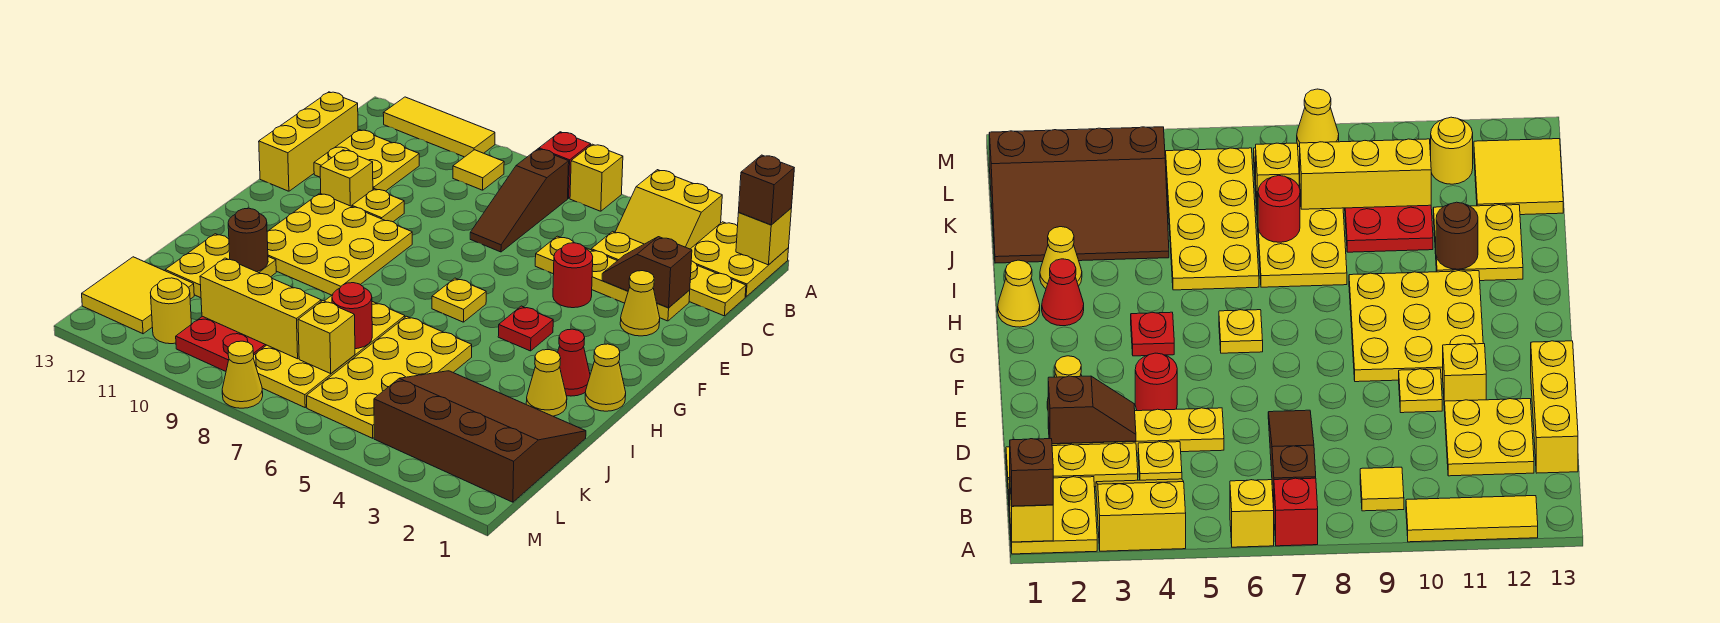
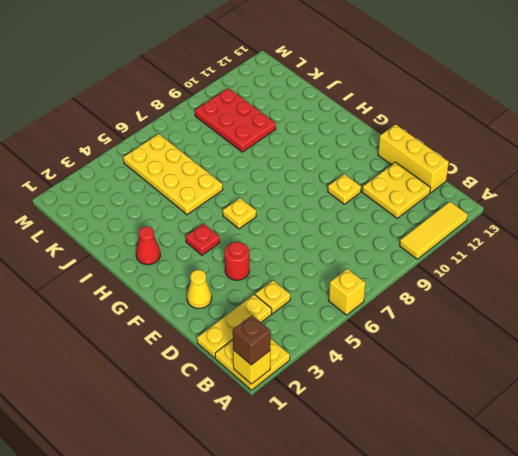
none -> yellow slope A3:B4 level 1 top A
none -> red brick A7 level 1
none -> brown slope B7:D7 level 1 top B
none -> yellow tile B9 level 1

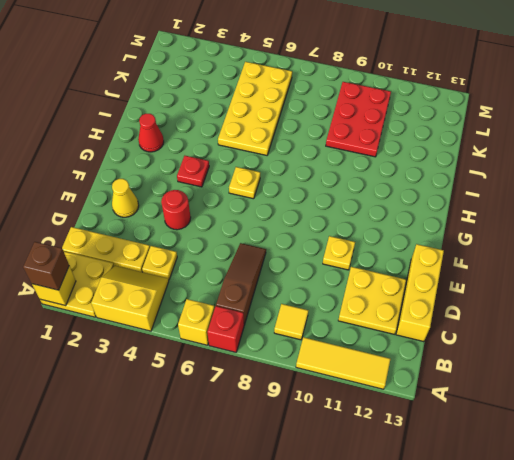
none -> yellow plate D2:D5 level 1
none -> yellow brick E11 level 1
none -> yellow plate F9:H11 level 1
none -> yellow cone H1 level 1

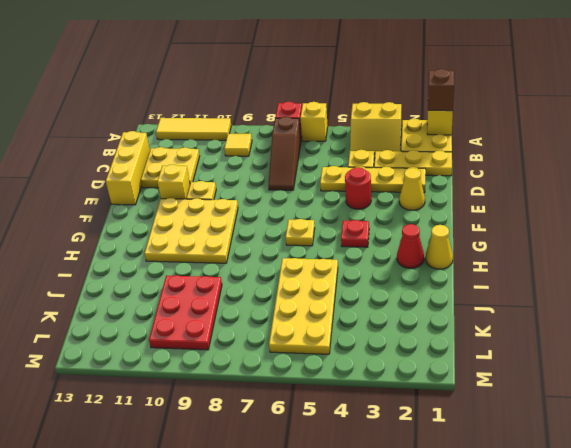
none -> yellow cone I2 level 1
none -> yellow plate I7:L8 level 1
none -> yellow plate I11:J12 level 1
none -> brown slope J1:L4 level 1 top L

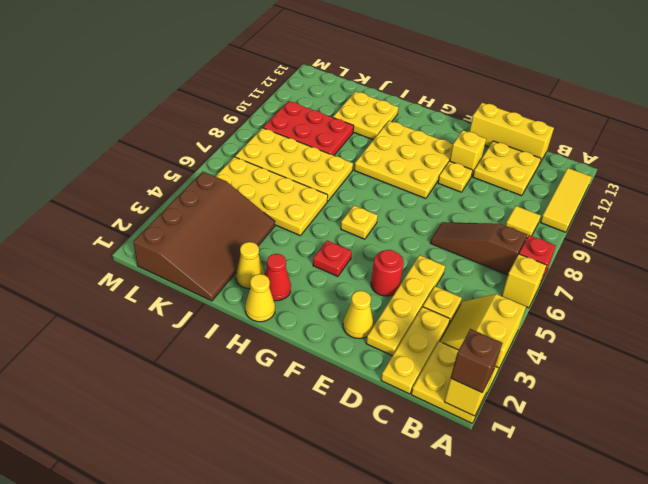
none -> yellow tile K12:L13 level 1
none -> yellow round brick L11 level 1
none -> yellow cone M8 level 1
none -> brown slope D2:D3 level 2 top 2

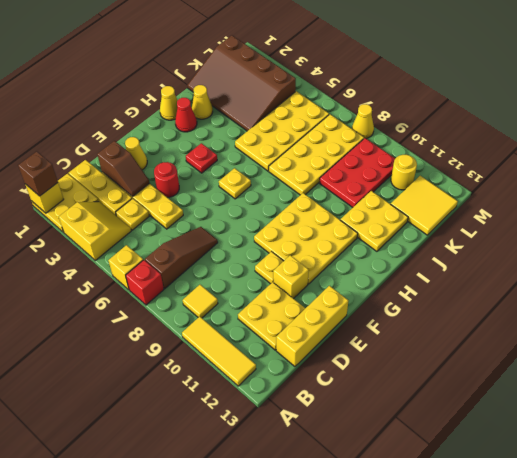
none -> brown round brick I11 level 2
none -> red round brick J7 level 2
none -> yellow brick K7 level 2
none -> yellow brick K8:K10 level 2

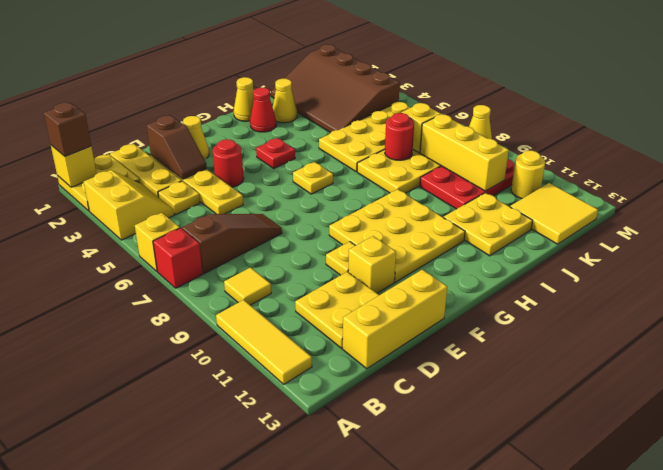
none -> brown round brick I11 level 2

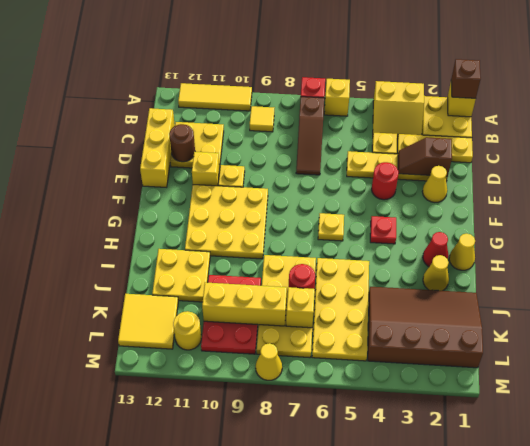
brown round brick D12 level 2 -> brown round brick I11 level 2

